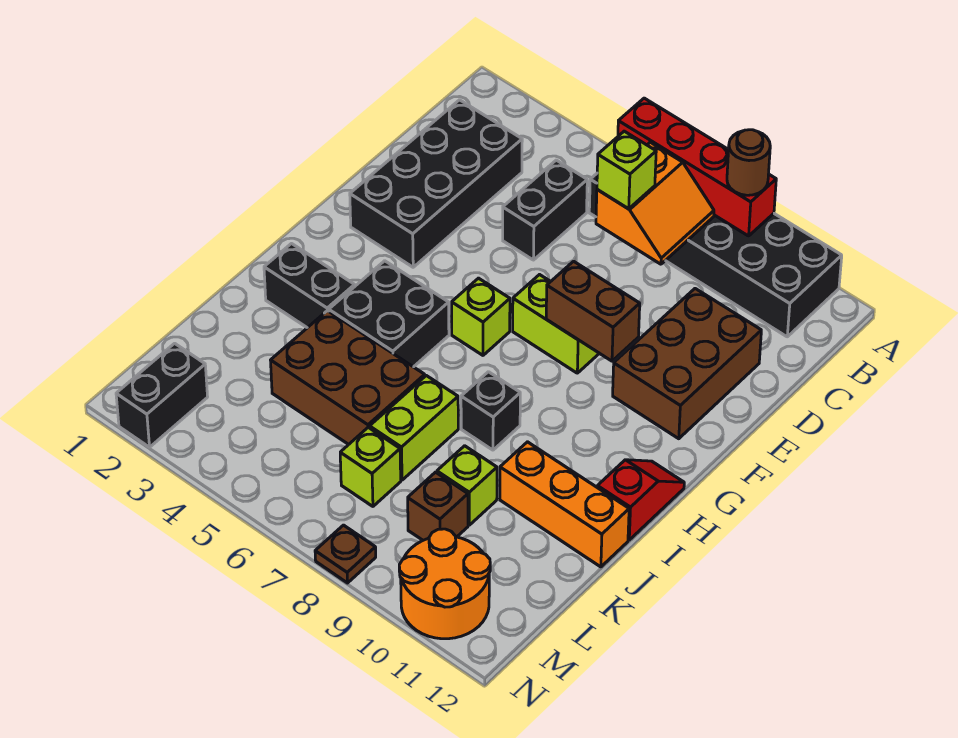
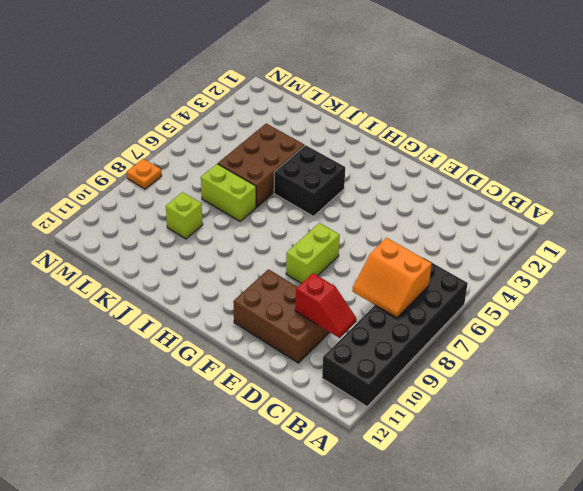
red slope C10:D10 level 2 top D -> red slope H12:I12 level 1 top I
orange plate N8 level 1 -> brown plate N8 level 1
none -> black brick C2:F3 level 1
none -> black brick C5:D5 level 1
none -> lime brick G6 level 1

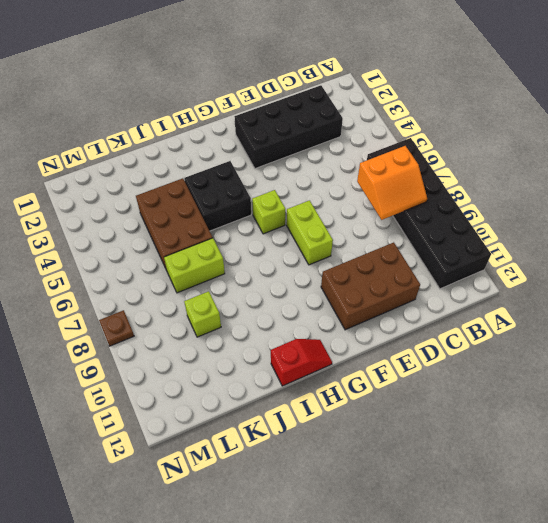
none -> black brick C5:D5 level 1
none -> black brick I2:I3 level 1
none -> black brick I8 level 1

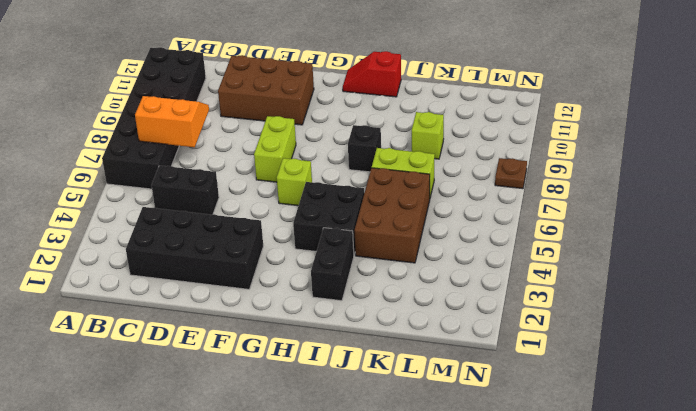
none -> orange brick J10:J12 level 1
none -> lime brick L7 level 1
none -> brown brick L9 level 1

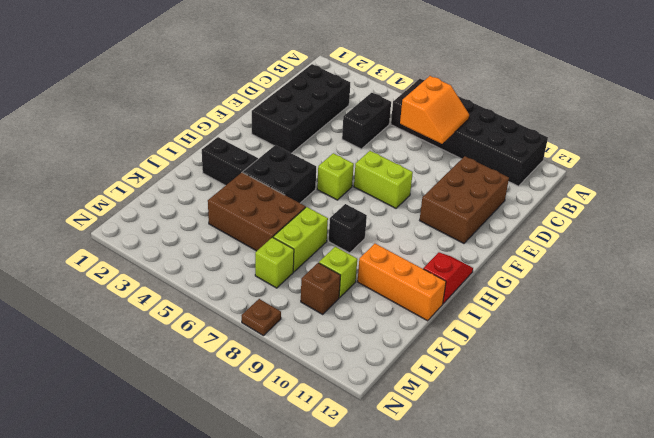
none -> black brick M2:N2 level 1
none -> orange round brick M10:N11 level 1
none -> red brick A6:A9 level 2

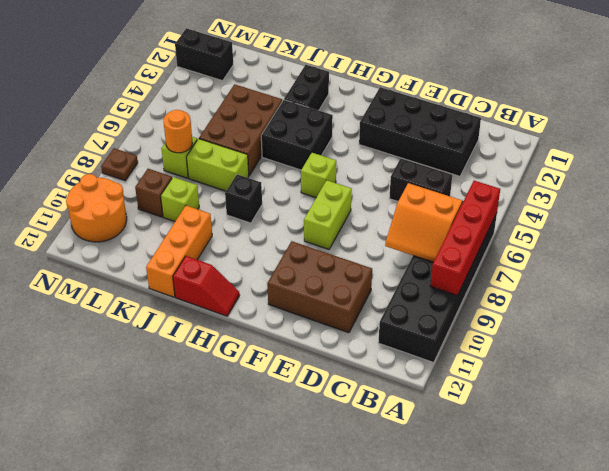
orange round brick L7 level 2 -> none
none -> brown brick F8:F9 level 2
none -> brown round brick A9 level 3
none -> lime brick C7 level 3

